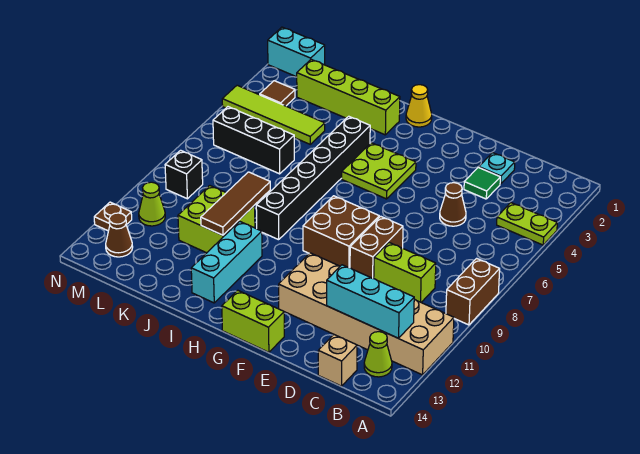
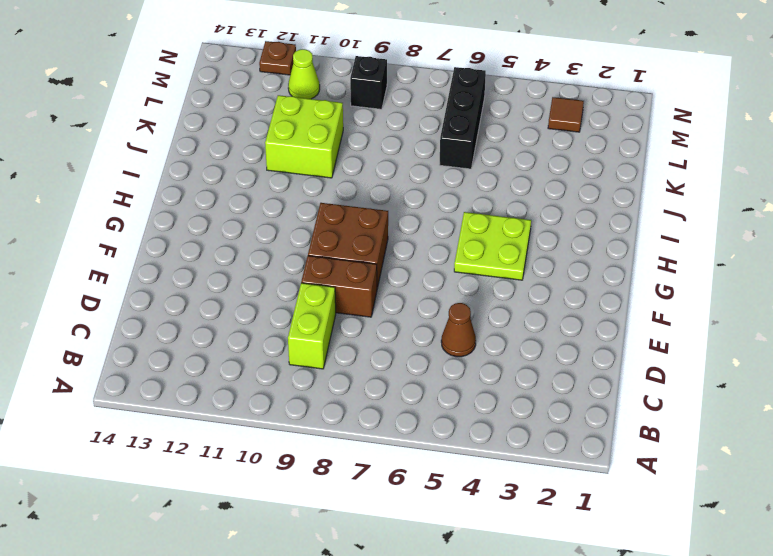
none -> lime plate A4:B4 level 1
none -> brown brick A8:A9 level 1
none -> tan brick A11:F12 level 1

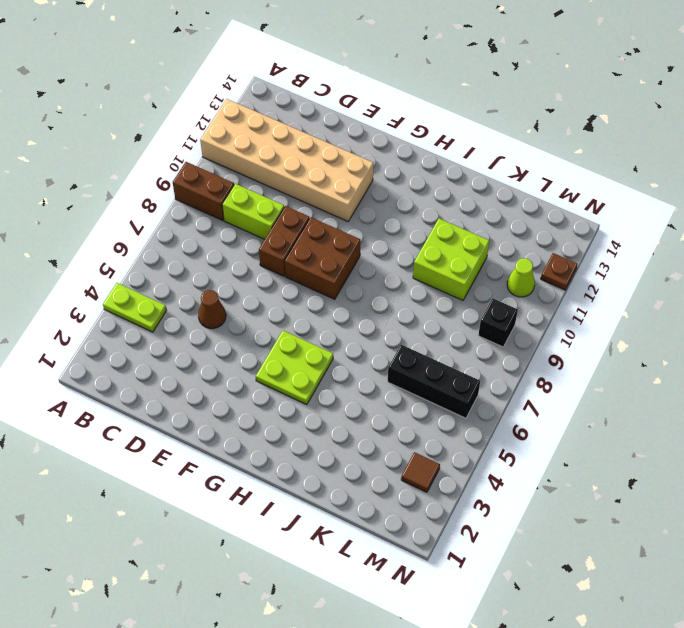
brown brick A9:B9 level 1 -> brown brick A8:A9 level 1
none -> lime cone B13 level 1
none -> tan brick C14 level 1
none -> cyan plate D2 level 1

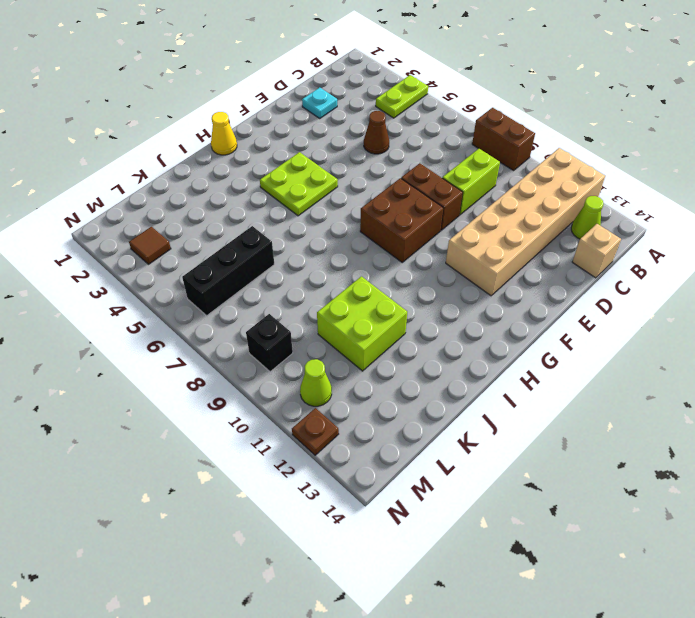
none -> green tile D3 level 1
none -> lime brick F14:G14 level 1
none -> lime brick I2:L2 level 1

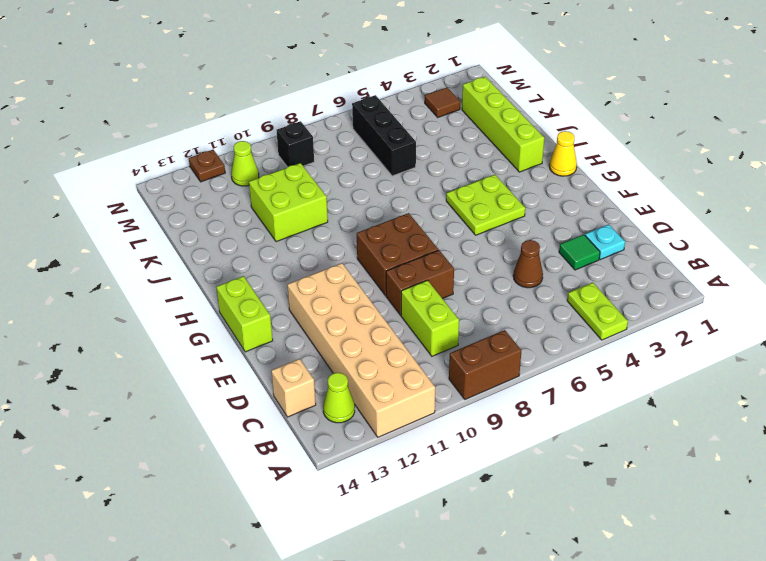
none -> black brick I4:I9 level 1
none -> cyan brick I11:I13 level 1
none -> lime tile K4:N4 level 1

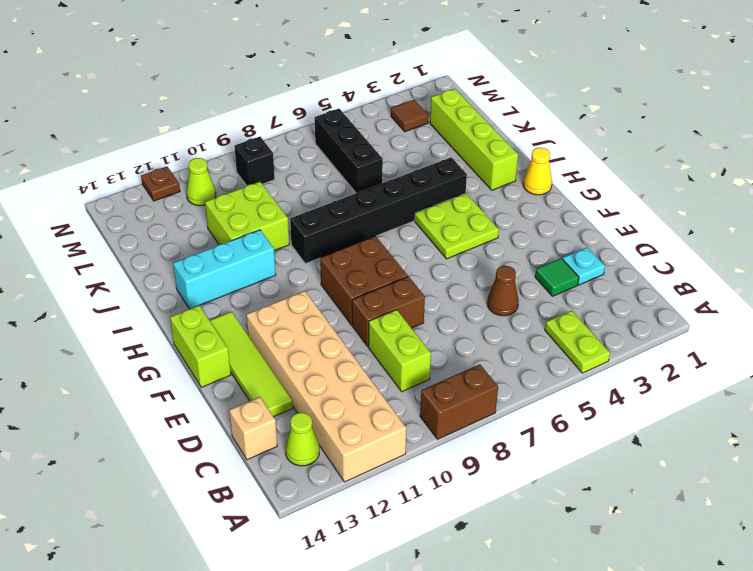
lime tile D13:G13 level 1 -> lime tile K4:N4 level 1
none -> cyan brick M1:N1 level 1
none -> brown cone M13 level 1
none -> cyan brick B12:D12 level 2

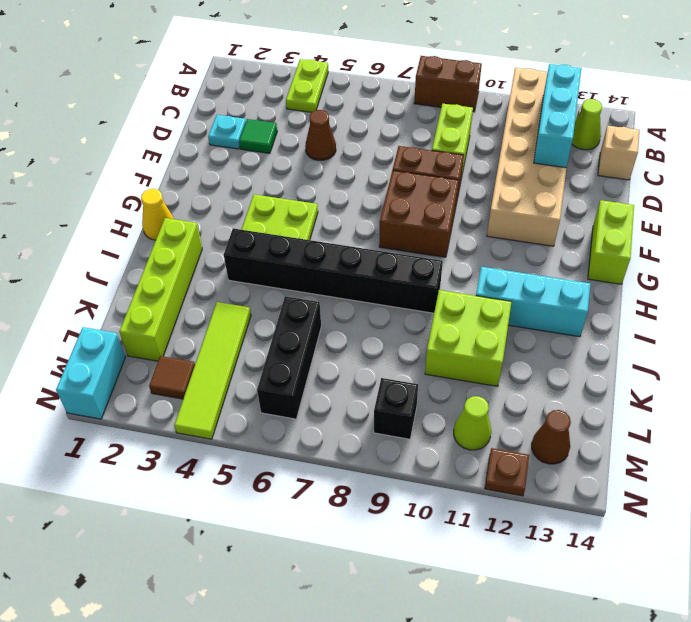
none -> brown tile J9:J11 level 2

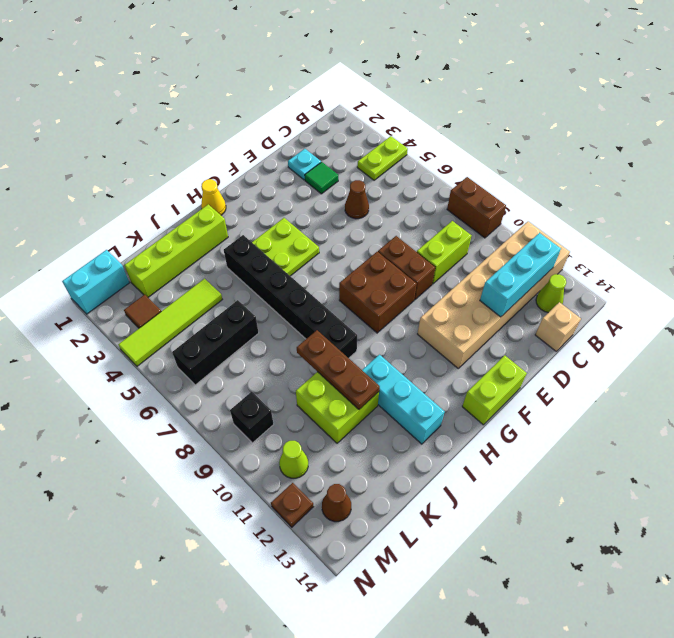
brown plate J9:J11 level 2 -> brown tile J9:J11 level 2

